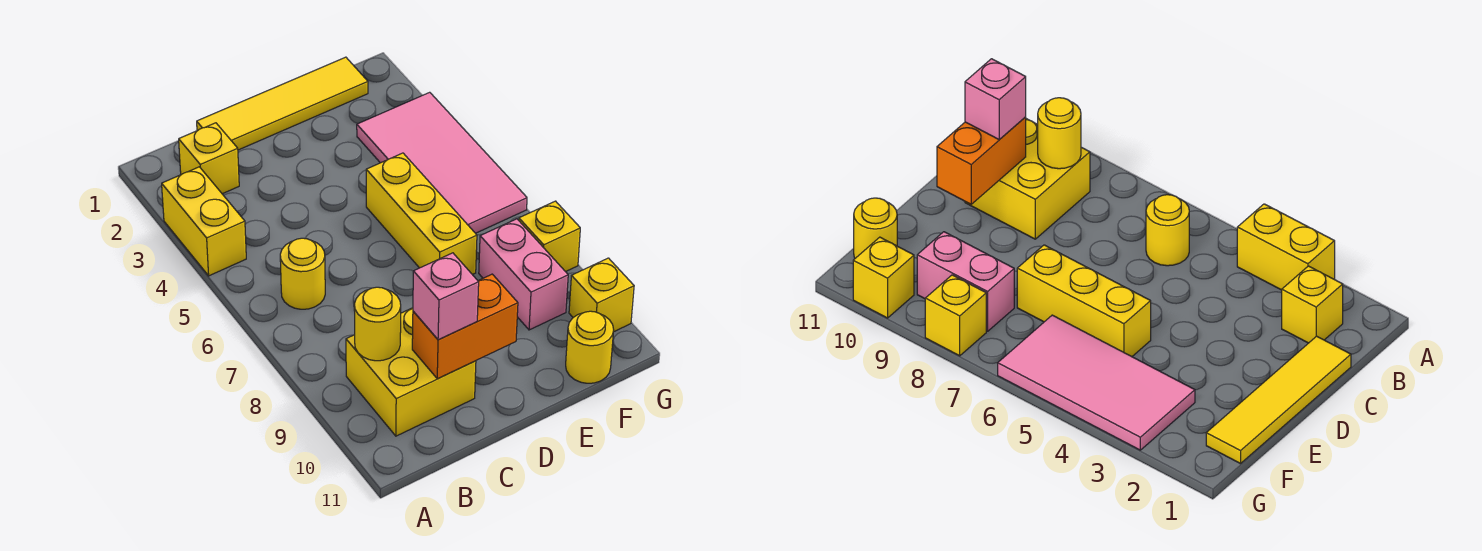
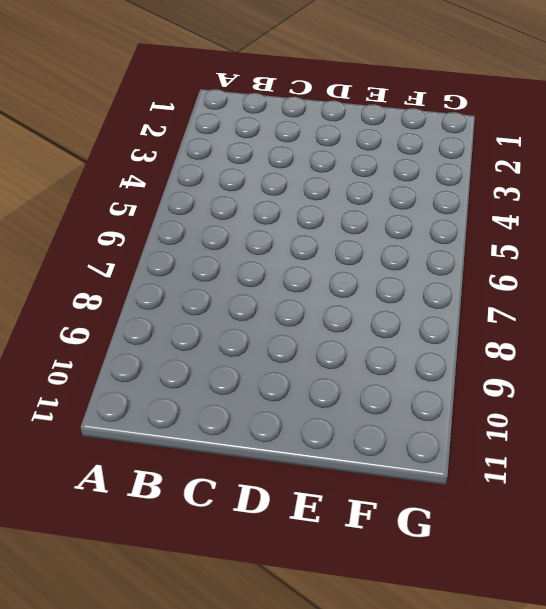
none -> yellow brick A3:A4 level 1
none -> yellow brick B2 level 1
none -> yellow round brick B6 level 1

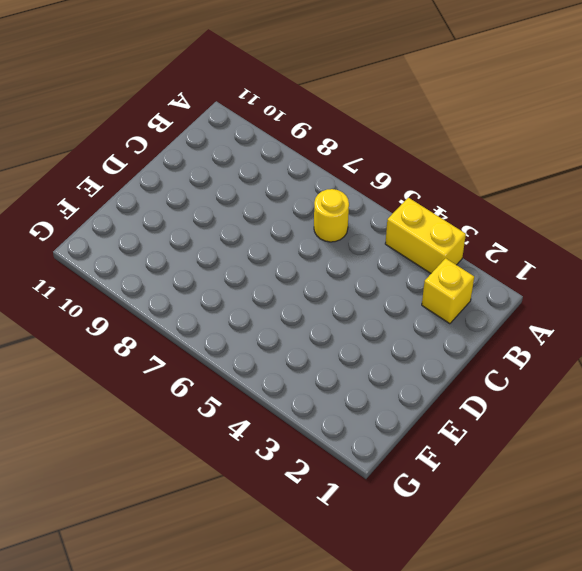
none -> yellow brick B9:C10 level 1
none -> yellow tile C1:F1 level 1
none -> yellow brick E5:E7 level 1

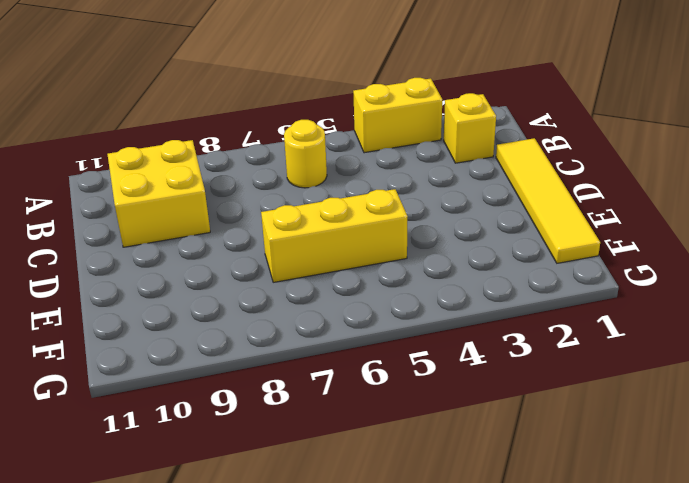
none -> pink tile F3:G6 level 1
none -> pink brick F8:F9 level 1
none -> yellow round brick F11 level 1

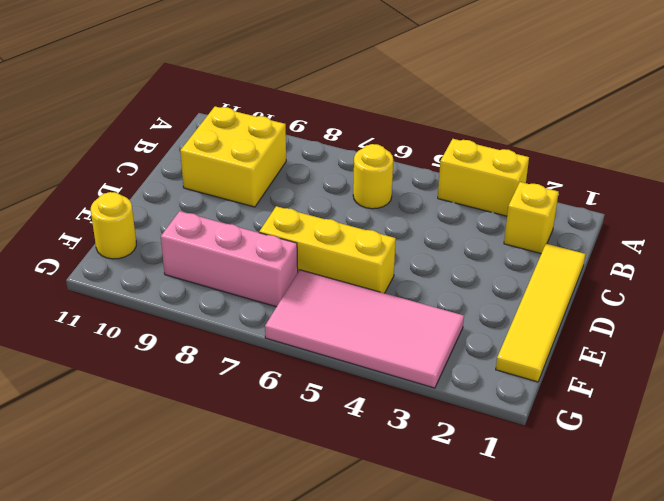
pink brick F7:F9 level 1 -> pink brick F8:F9 level 1
none -> yellow brick G8 level 1
none -> yellow brick G10 level 1
none -> yellow round brick B9 level 2

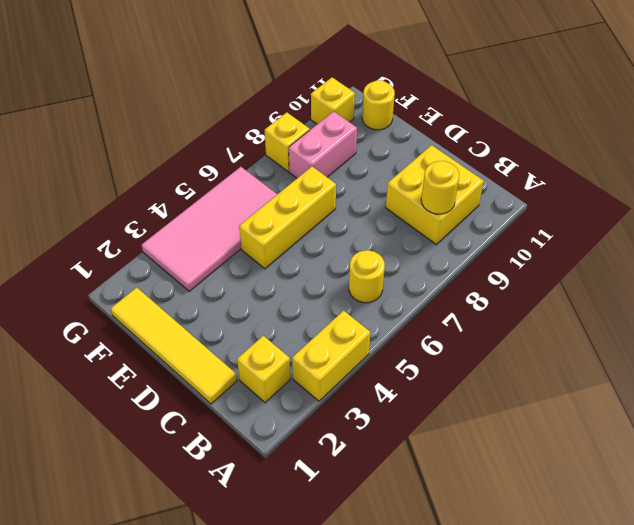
none -> orange brick C10:D10 level 2
none -> pink brick C10 level 3

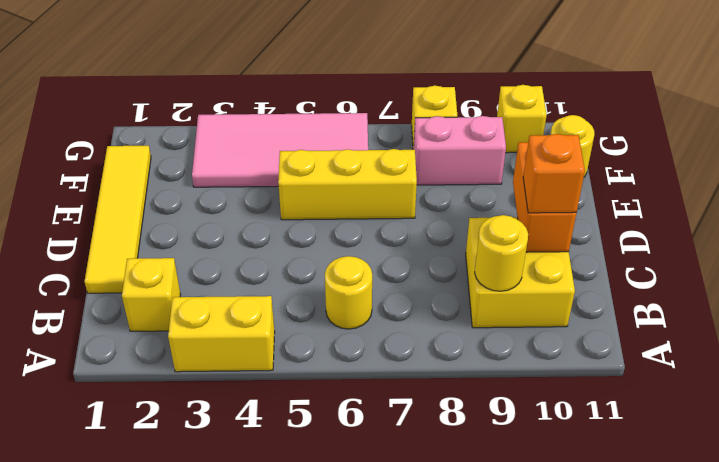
orange brick C10 level 3 -> pink brick C10 level 3

